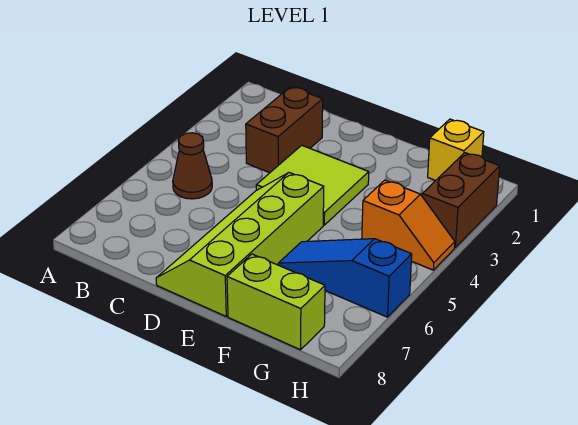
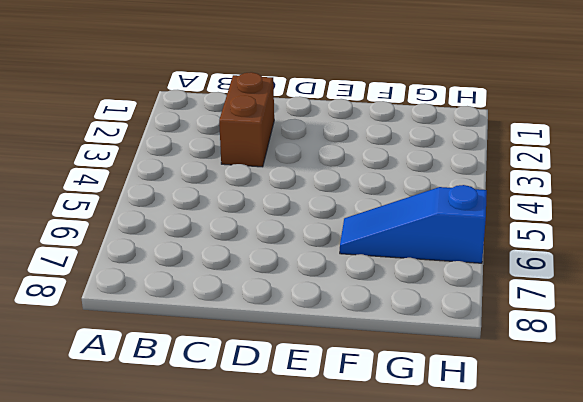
none -> brown cone B5 level 1
none -> lime tile D3:E4 level 1

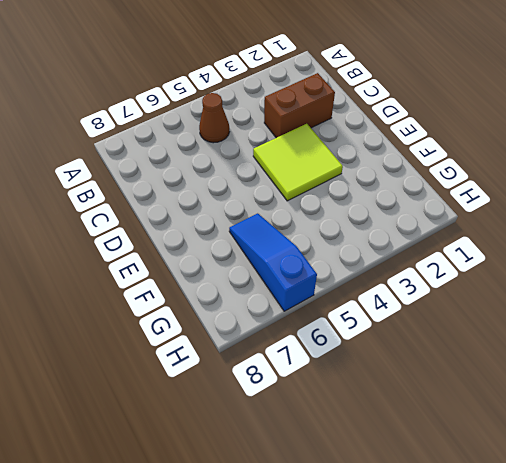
none -> lime slope D5:E8 level 1 top E
none -> lime brick F8:G8 level 1

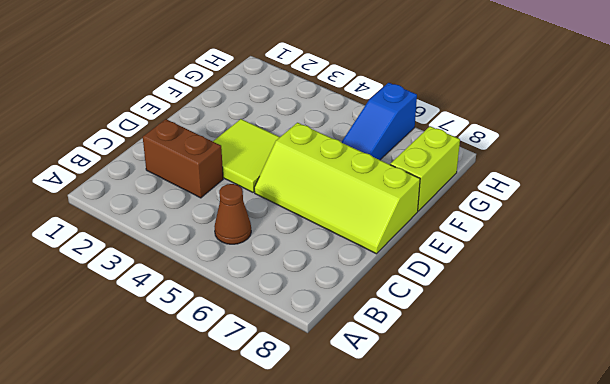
none -> yellow brick G1 level 1
none -> orange slope G4:H4 level 1 top G

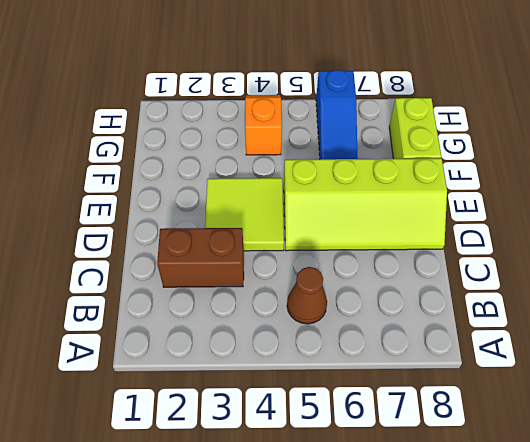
none -> yellow brick G1 level 1
none -> brown brick H2:H3 level 1

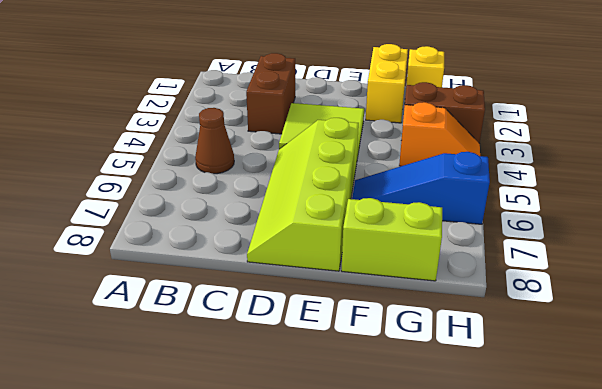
yellow brick F1:F2 level 1 -> none
brown brick G3:H3 level 1 -> brown brick H2:H3 level 1

